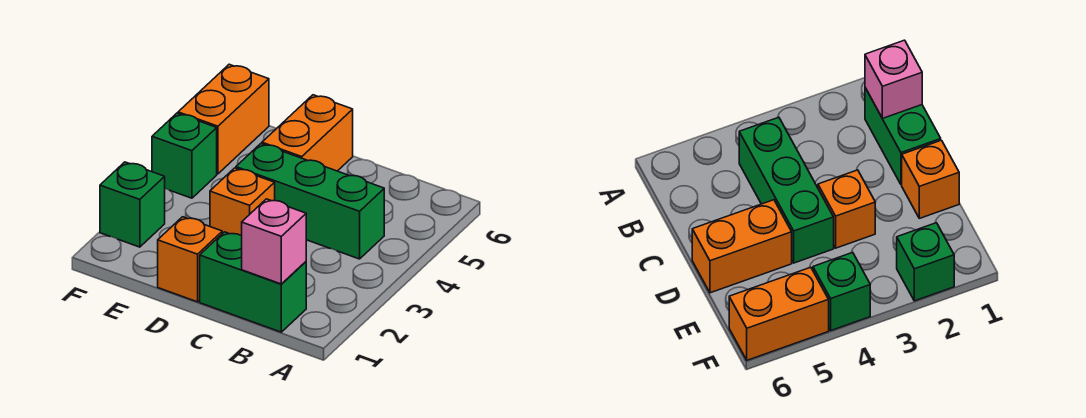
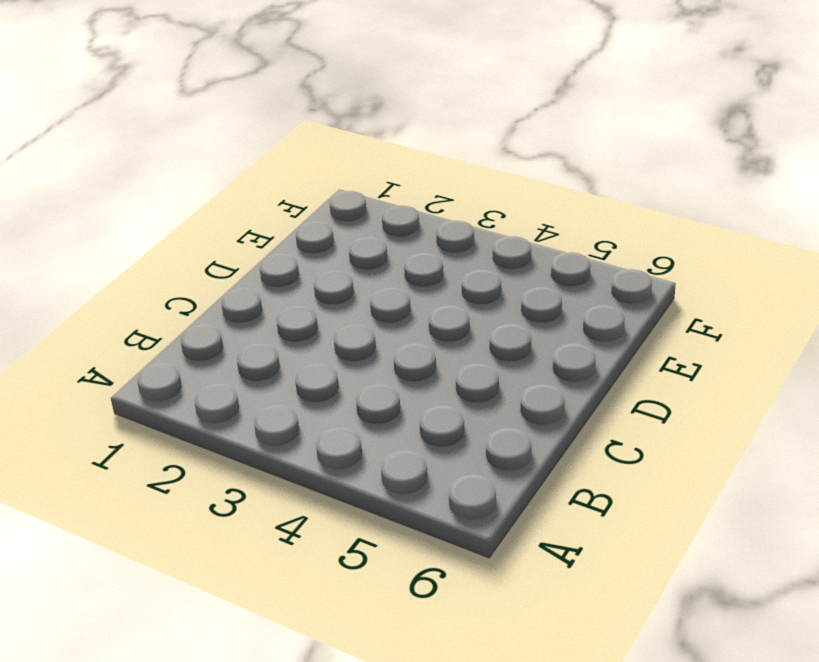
none -> green brick B1:C1 level 1
none -> green brick B4:D4 level 1

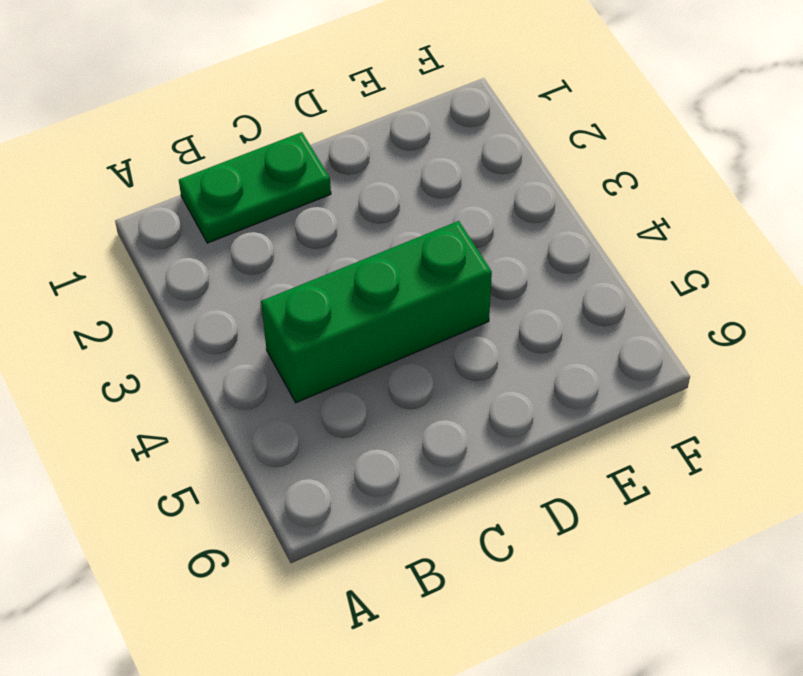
green plate B1:C1 level 1 -> green brick B1:C1 level 1
none -> orange brick D1 level 1
none -> orange brick D3 level 1

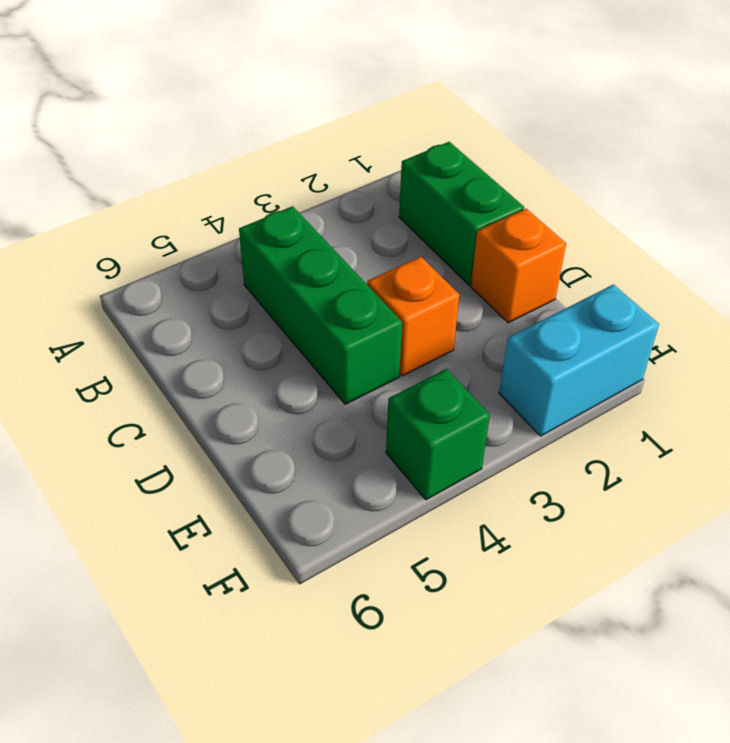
cyan brick F1:F2 level 1 -> green brick F2 level 1
none -> orange brick D5:D6 level 1
none -> orange brick F5:F6 level 1

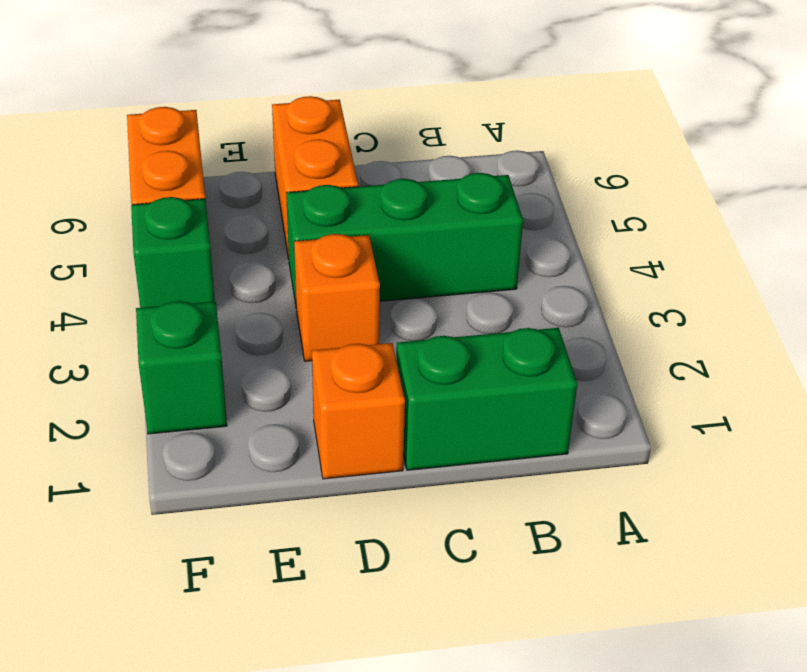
none -> pink brick B1 level 2

